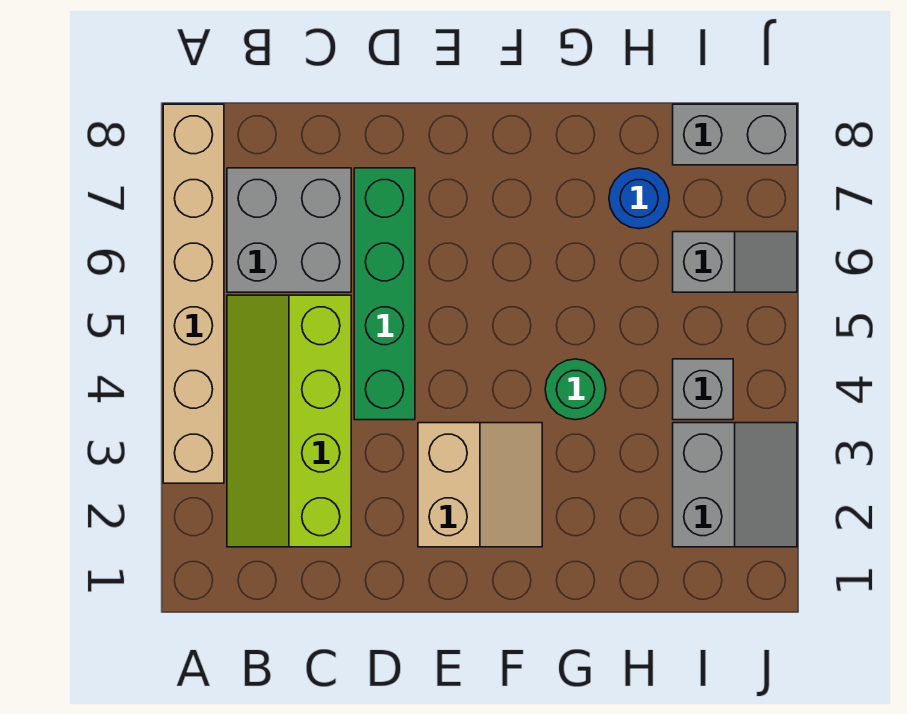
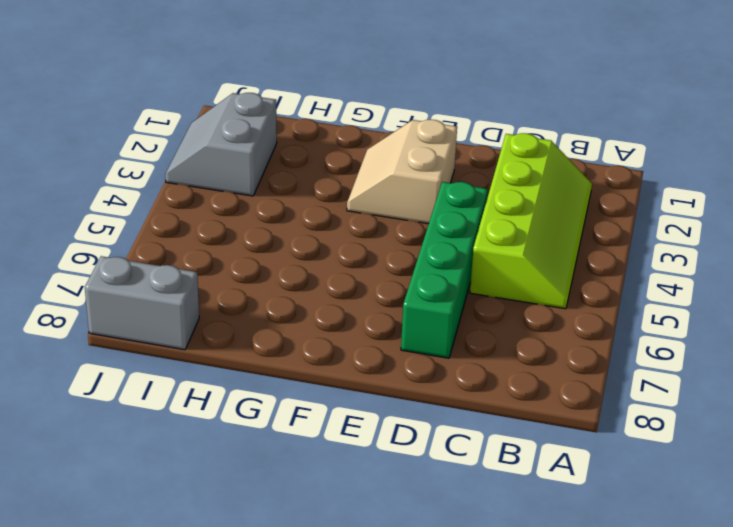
none -> tan brick A3:A8 level 1
none -> grey brick B6:C7 level 1

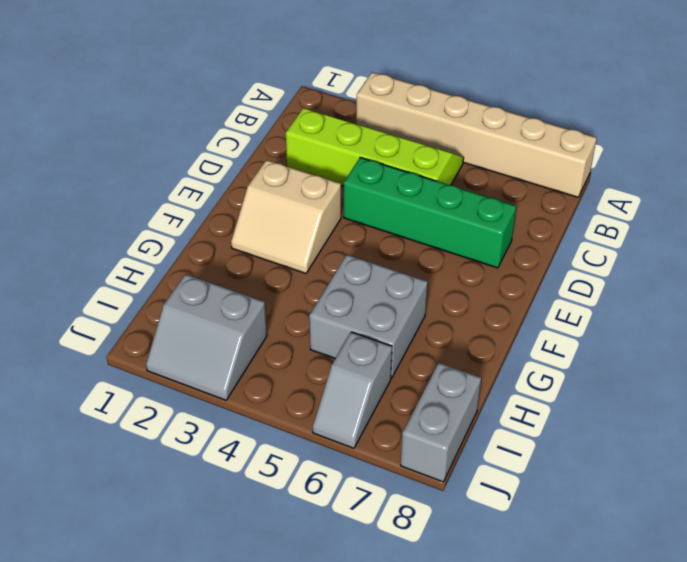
grey brick G5:H6 level 1 -> grey brick B6:C7 level 1
none -> green round brick G4 level 1
none -> blue round brick H7 level 1

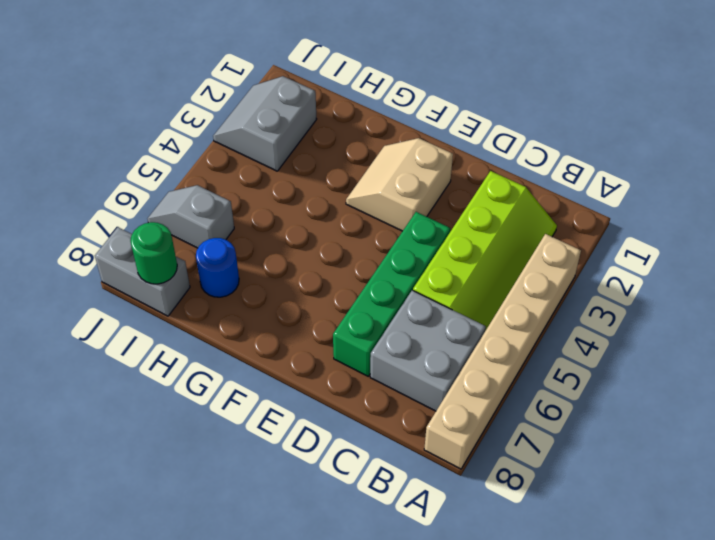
green round brick I8 level 2 -> green round brick G4 level 1
none -> grey brick I4 level 1

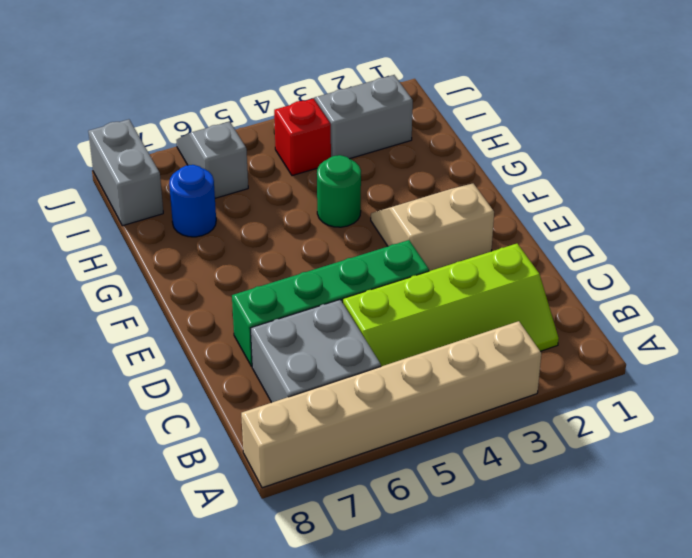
red brick I4 level 1 -> grey brick I4 level 1

